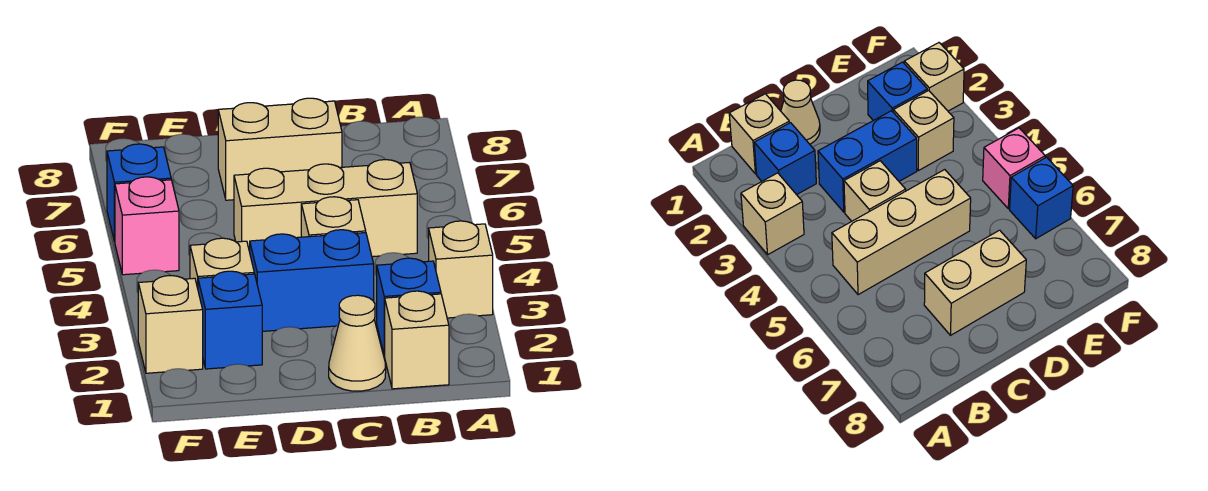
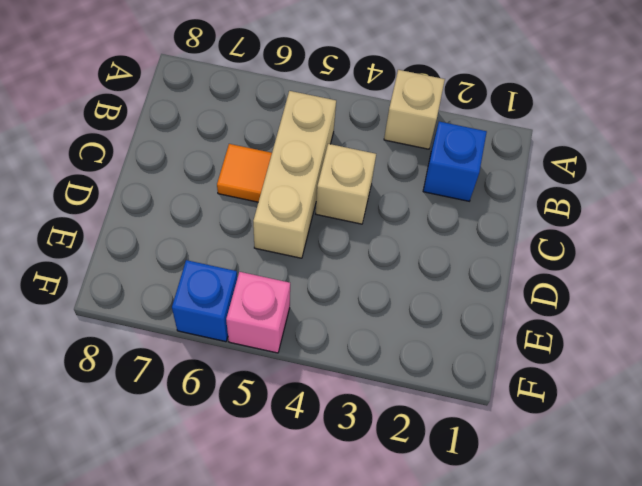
orange tile C6 level 1 -> none
none -> tan brick B1 level 1
none -> tan cone C1 level 1
none -> blue brick C3:D3 level 1

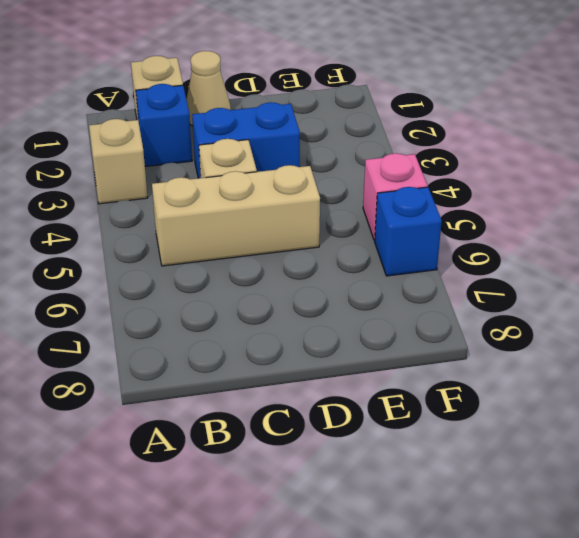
none -> tan brick C7:D7 level 1
none -> blue brick E2 level 1
none -> tan brick E3 level 1

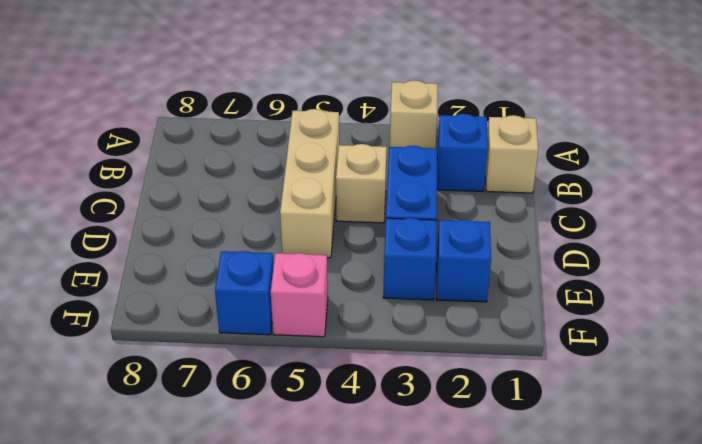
blue brick E3 level 1 -> tan brick E3 level 1
none -> tan cone C1 level 1
none -> tan brick C7:D7 level 1
none -> tan brick F2 level 1

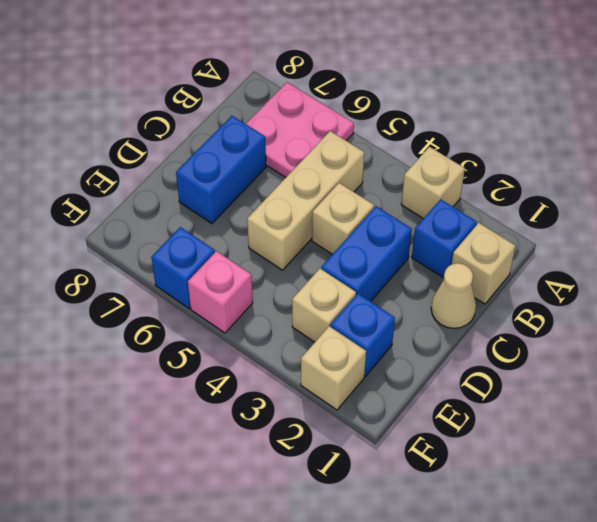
pink plate A6:B7 level 1 -> none
blue brick C7:D7 level 1 -> tan brick C7:D7 level 1

